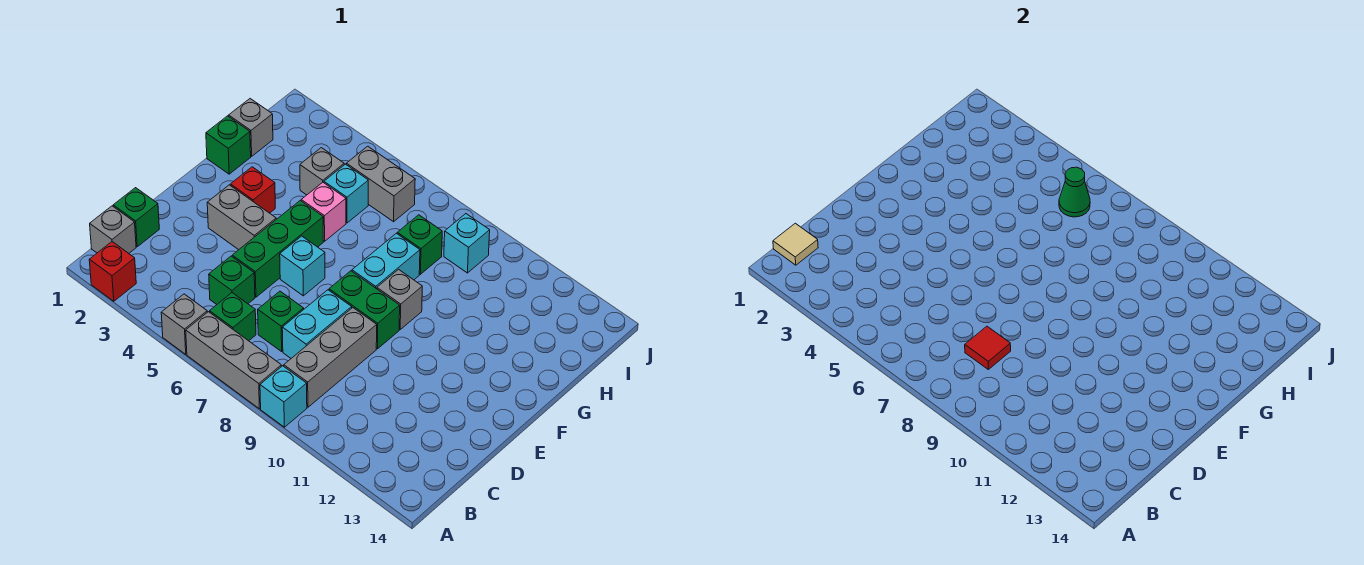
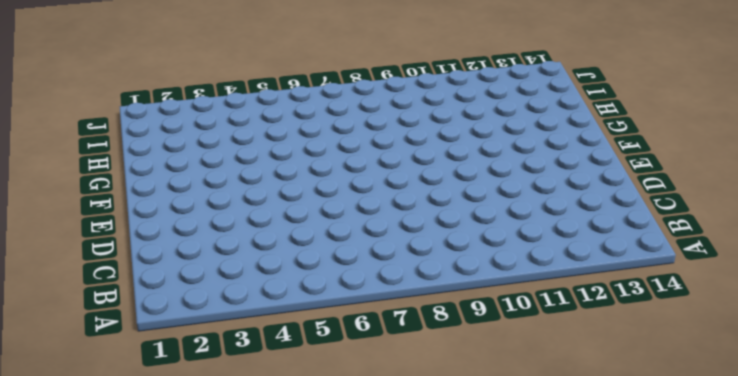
none -> red brick A2 level 1
none -> grey brick A5 level 1
none -> grey brick A6:A8 level 1

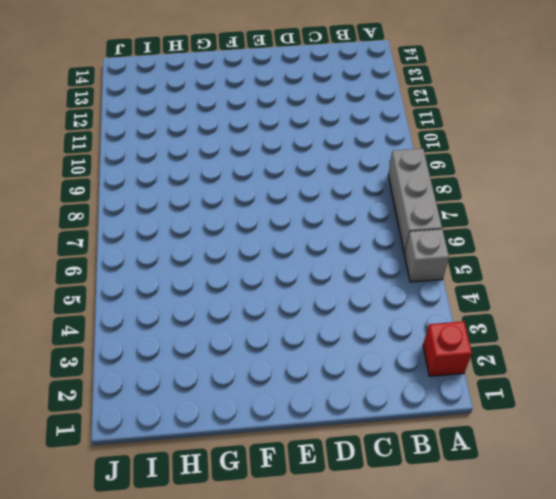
none -> cyan brick A9 level 1
none -> grey brick B1 level 1
none -> green brick B6 level 1

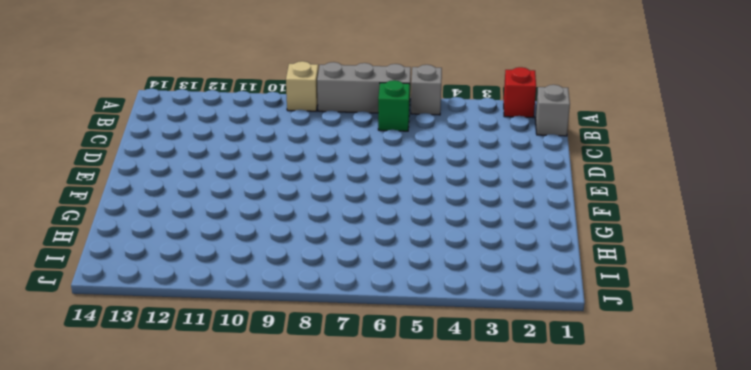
tan brick A9 level 1 -> cyan brick A9 level 1
none -> grey brick B9:D9 level 1
none -> green brick C1 level 1
none -> green brick C5 level 1

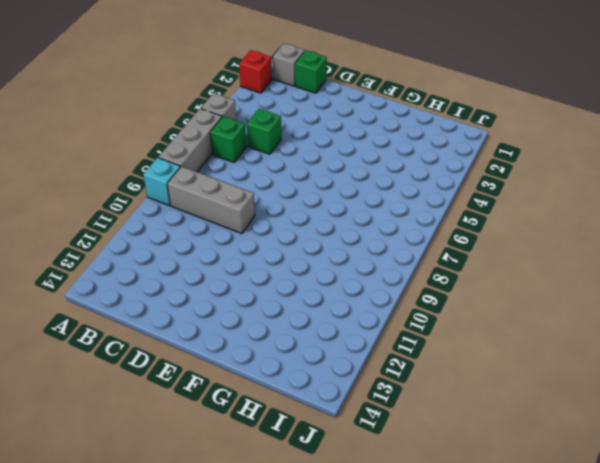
none -> green brick C7 level 1
none -> cyan brick C8:D8 level 1
none -> green brick D5:F5 level 1

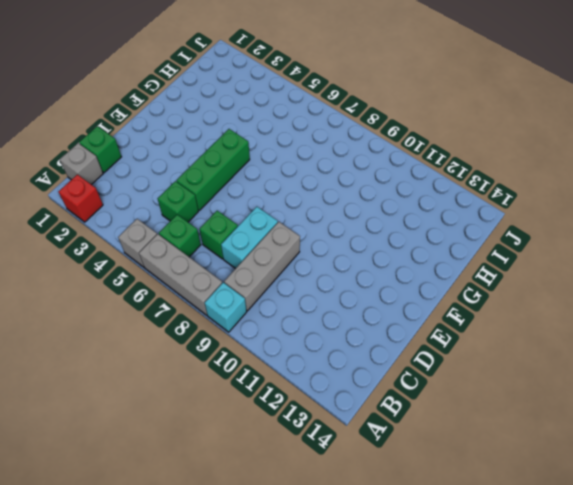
none -> grey brick E3:E4 level 1
none -> cyan brick E6 level 1
none -> green brick E8:E9 level 1

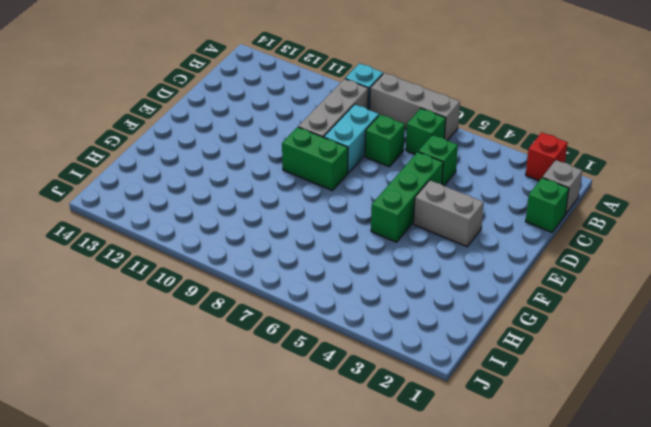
none -> grey brick A5 level 1
none -> cyan brick E6 level 1
none -> red brick F3 level 1

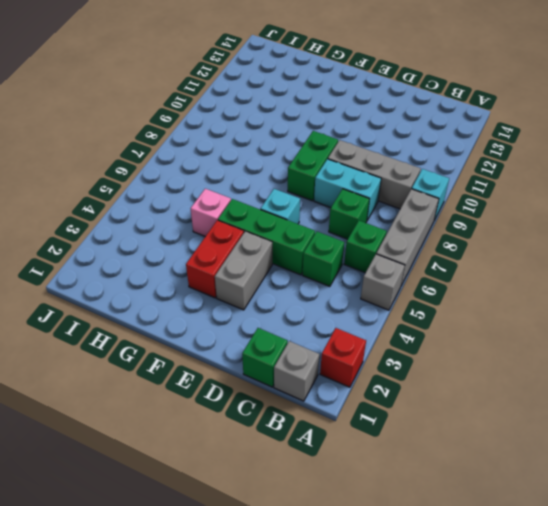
red brick F3:F4 level 1 -> red brick F3 level 1
none -> cyan brick F8:G8 level 1
none -> grey brick F9 level 1
none -> green brick G1 level 1

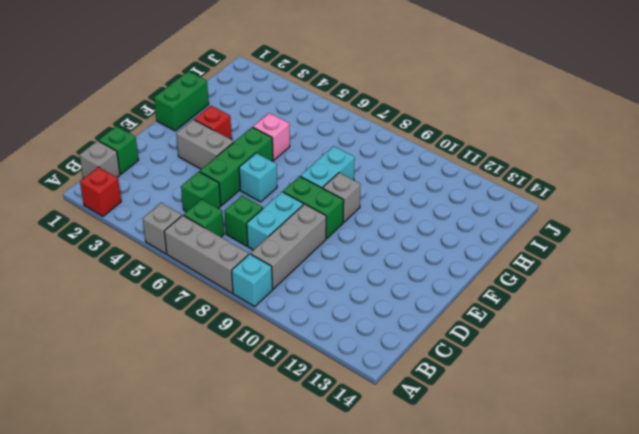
green brick F1:G1 level 1 -> green brick G1 level 1
none -> grey brick H1 level 1
none -> grey brick H4 level 1
none -> cyan brick H5 level 1

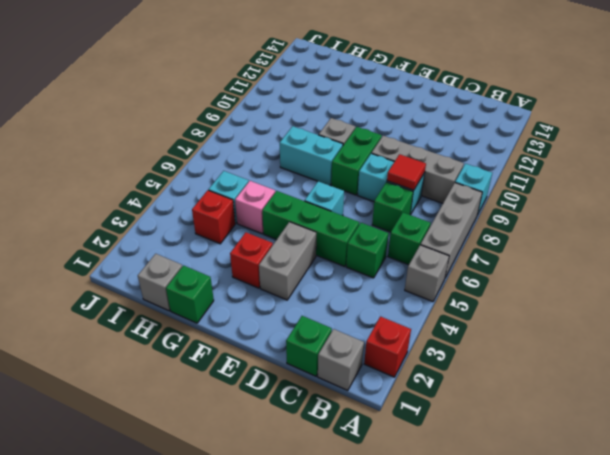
red brick H4 level 1 -> grey brick H4 level 1
none -> green brick H8 level 1
none -> grey brick I5:I6 level 1
none -> cyan brick I9 level 1

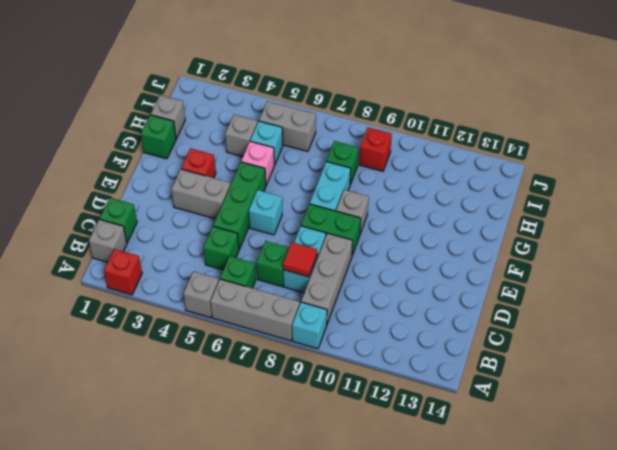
red brick I9 level 1 -> cyan brick I9 level 1
none -> tan tile B1 level 2
none -> green cone I6 level 2

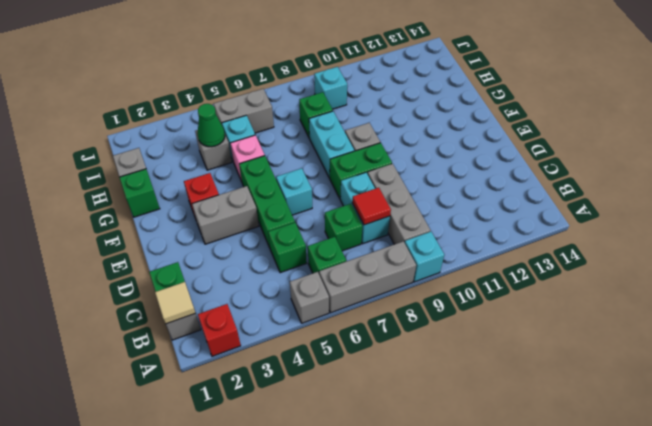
green cone H4 level 2 -> green cone I6 level 2

